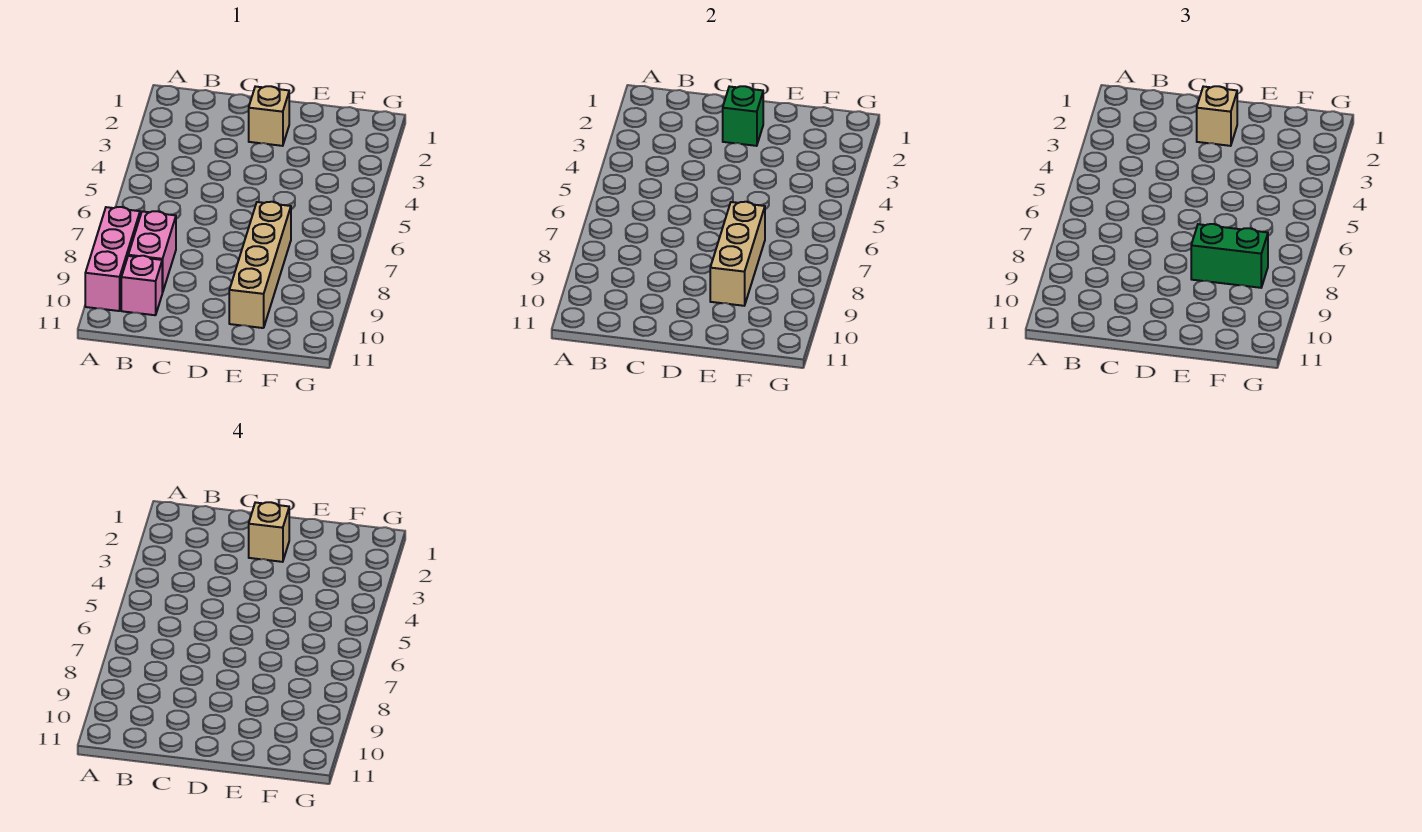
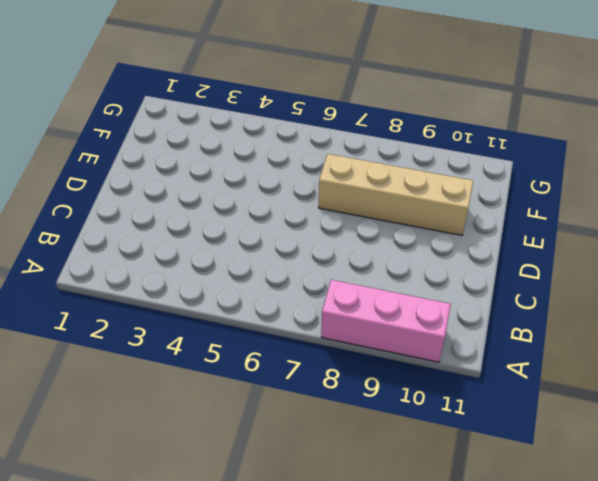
none -> pink brick B8:B9 level 1
none -> pink brick B10 level 1

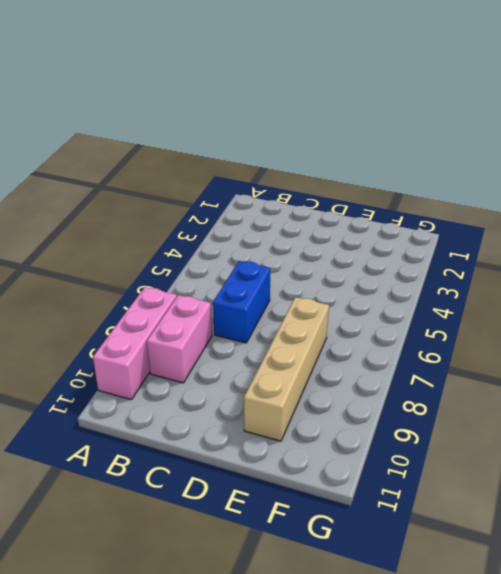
blue brick C6:C7 level 1 -> none
none -> pink brick B10 level 1
none -> tan brick D2 level 1

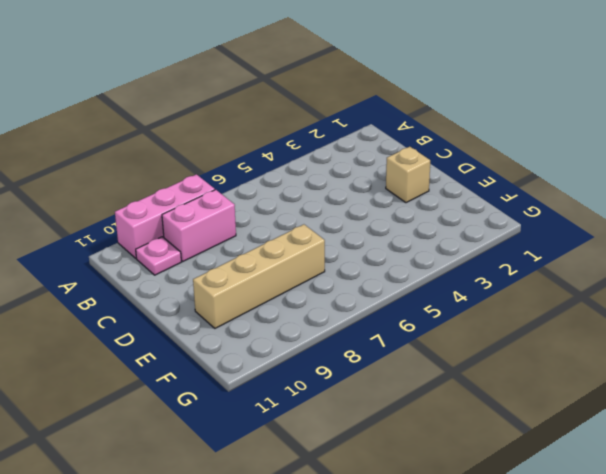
pink plate B10 level 1 -> pink brick B10 level 1
none -> green brick D2 level 2
none -> tan brick E7:E9 level 2

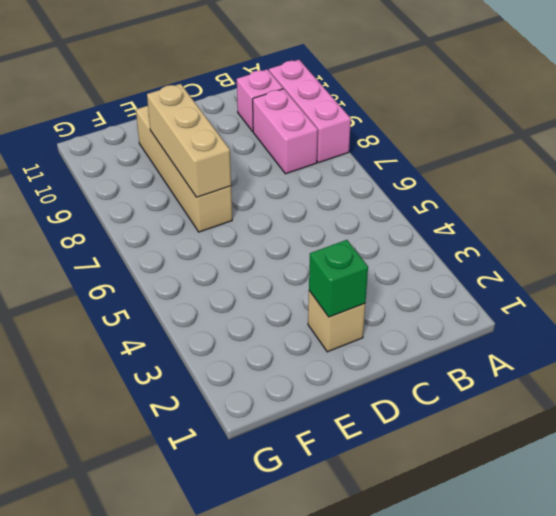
none -> tan brick D2 level 3
none -> green brick E8:F8 level 3

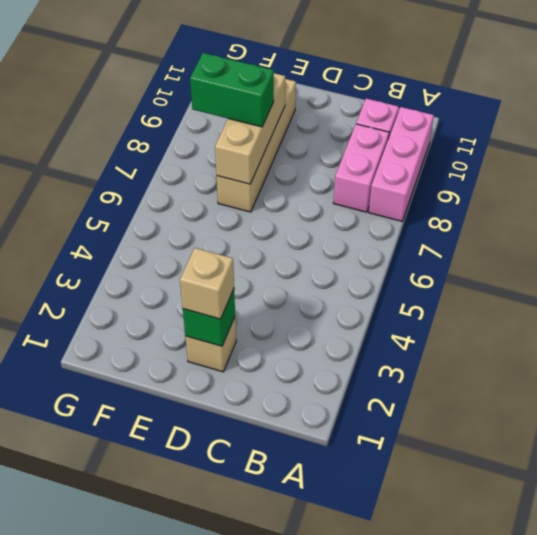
none -> tan brick D2 level 4

